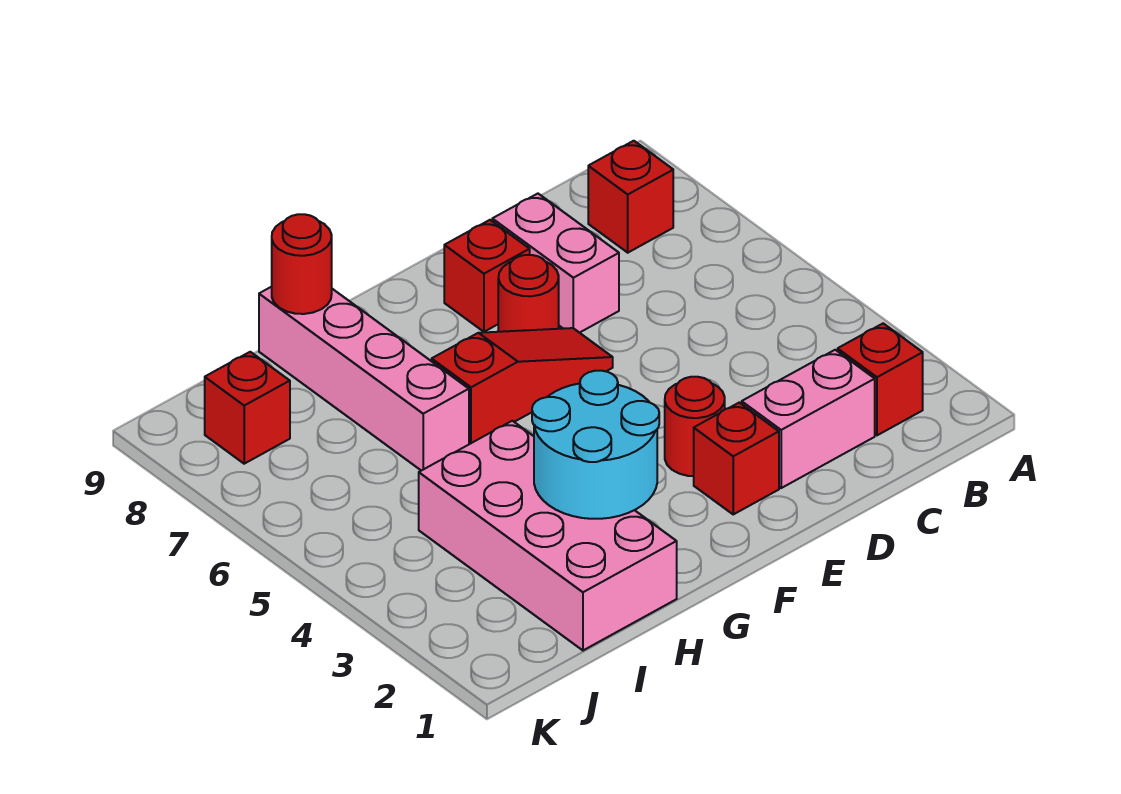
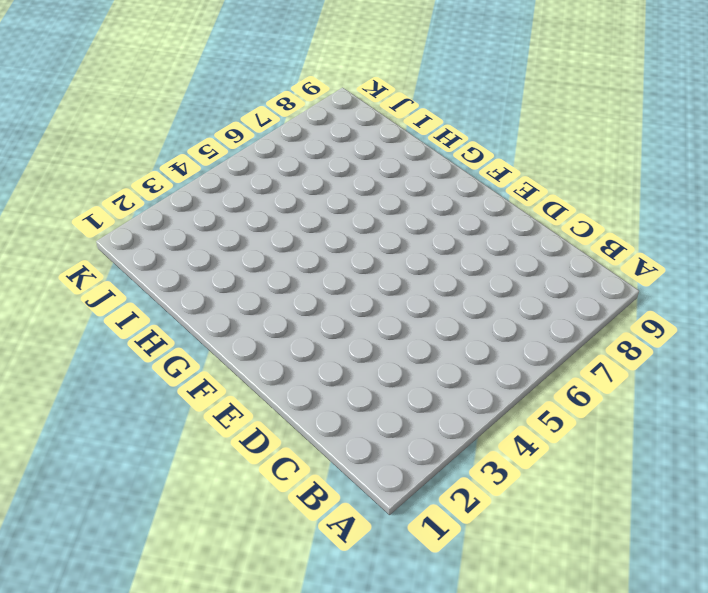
none -> red brick B2 level 1
none -> red brick B8 level 1
none -> pink brick C2:D2 level 1

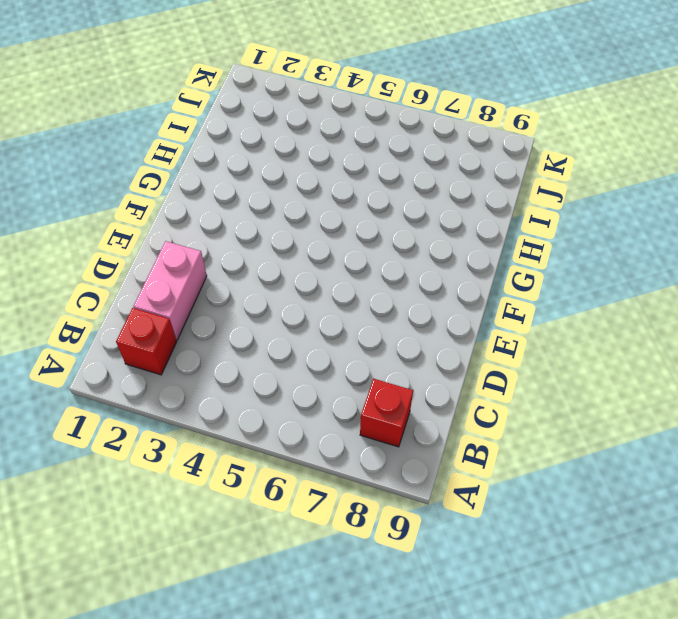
none -> pink brick D7:D8 level 1
none -> red brick E2 level 1
none -> red round brick E3 level 1

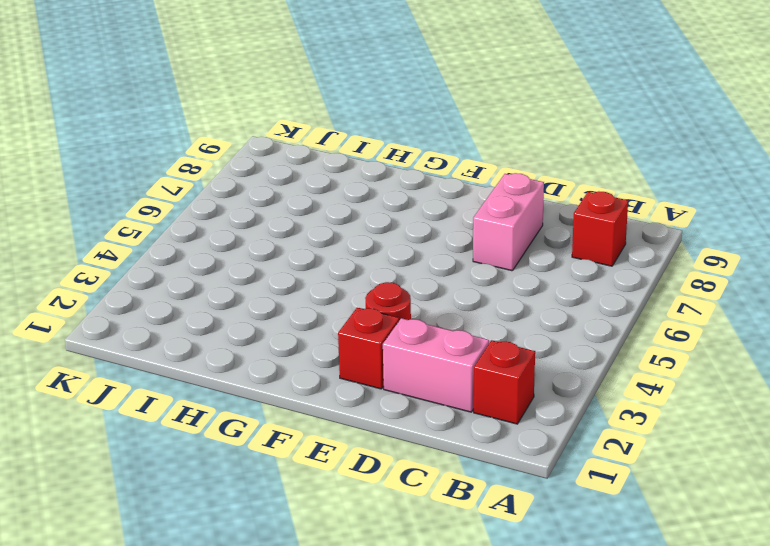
none -> red slope E6:G6 level 1 top G
none -> red round brick E7 level 1
none -> red brick E8 level 1

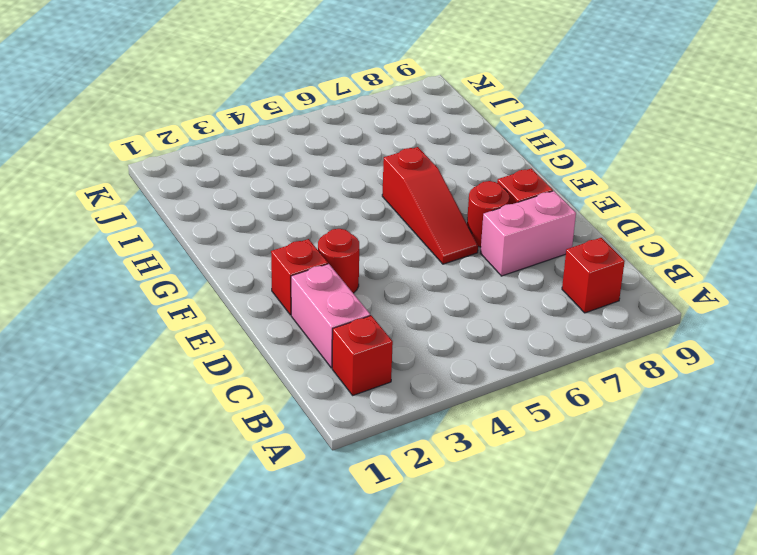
none -> pink brick H1:I4 level 1
none -> pink brick H6:H9 level 1
none -> red brick J8 level 1

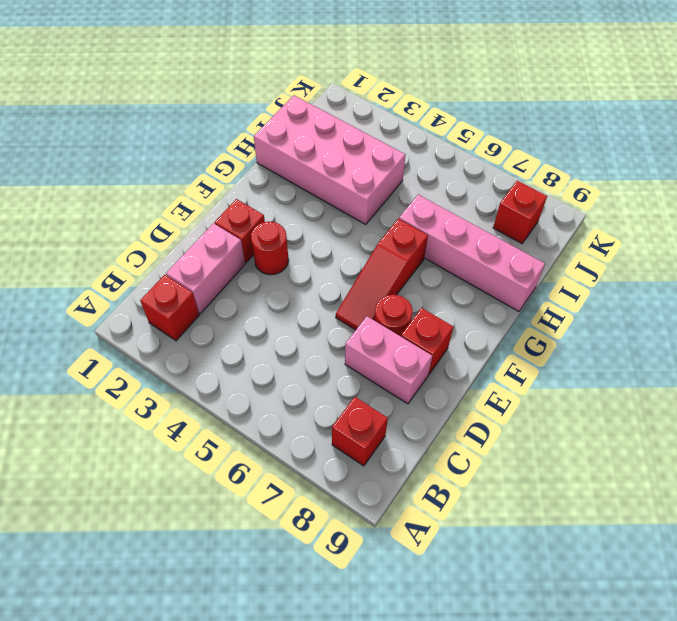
none -> cyan round brick G2:H3 level 2
none -> red round brick H9 level 2

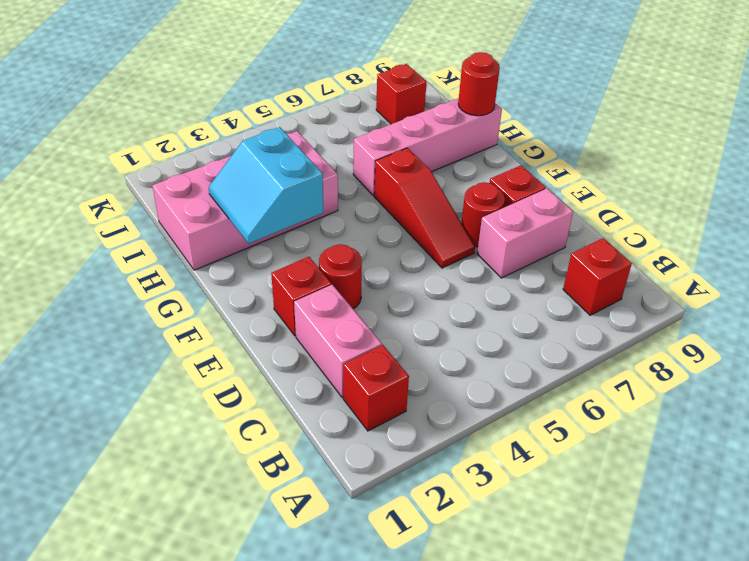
cyan slope G2:H3 level 2 top 3 -> cyan round brick G2:H3 level 2

